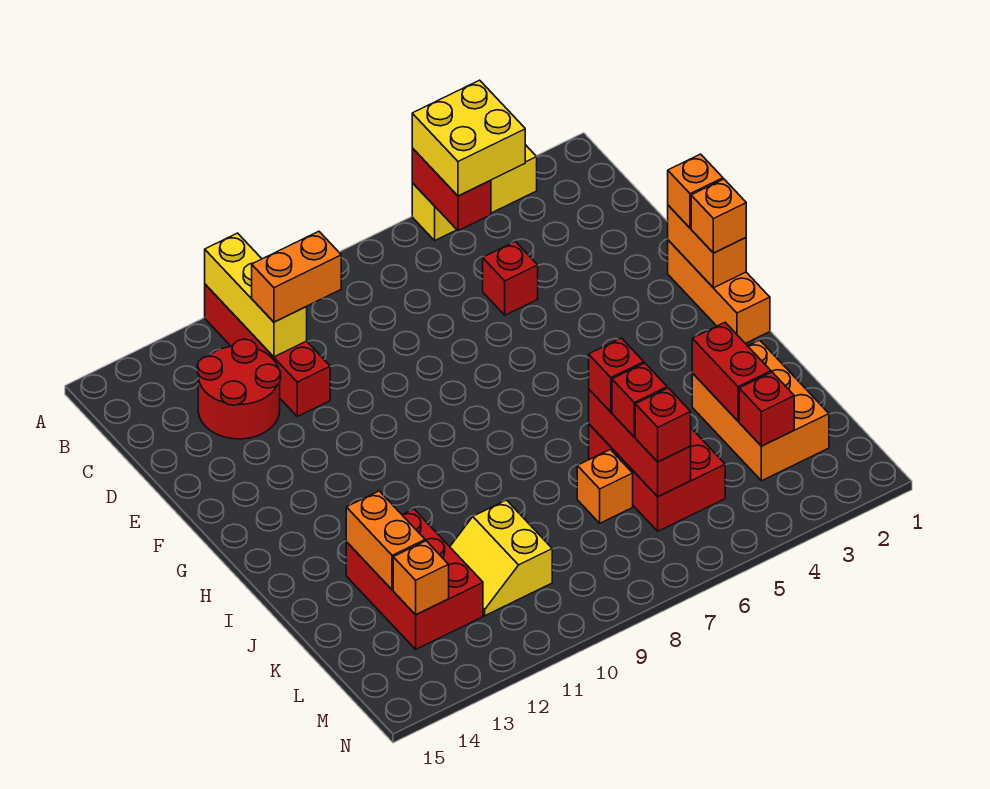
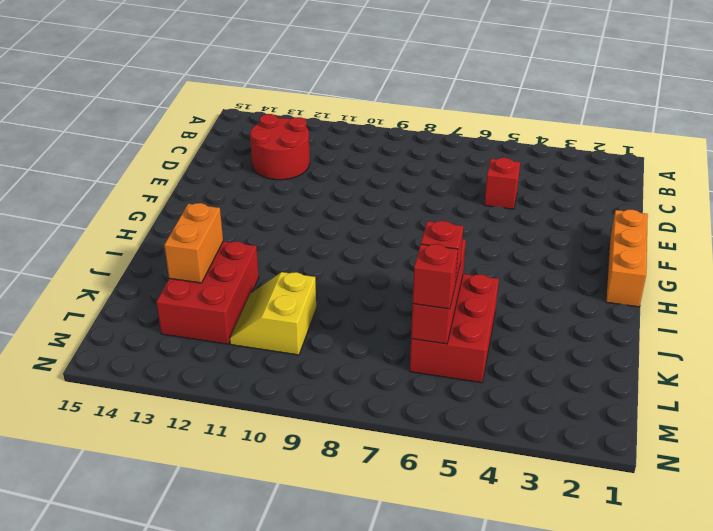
none -> yellow brick A3:A5 level 1
none -> red brick A11:D11 level 1
none -> orange brick J2:L3 level 1

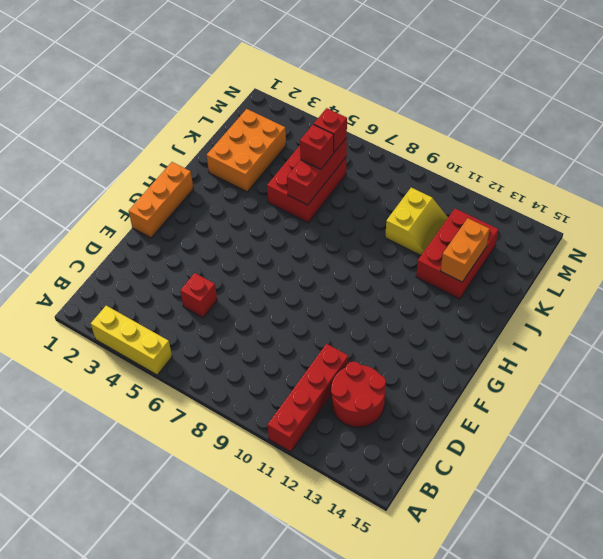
none -> orange brick K7 level 1
none -> red brick A5:B5 level 2
none -> yellow brick A11:C11 level 2

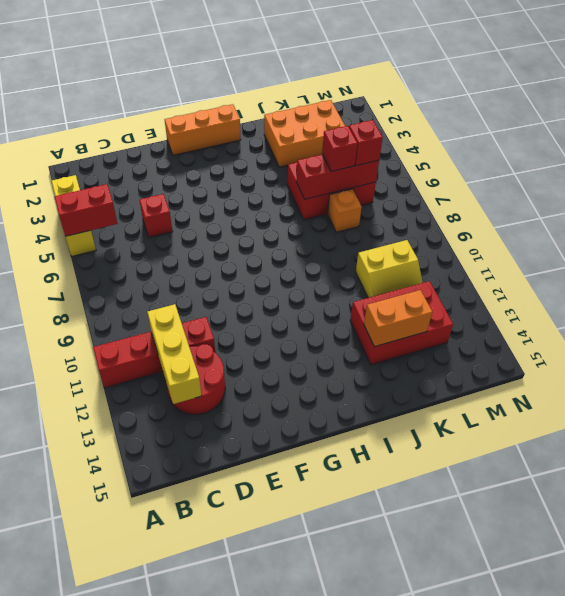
yellow brick C11:C13 level 2 -> yellow brick A11:C11 level 2
none -> orange brick F1:G1 level 2
none -> red brick J3:K3 level 2
none -> red brick L3 level 2

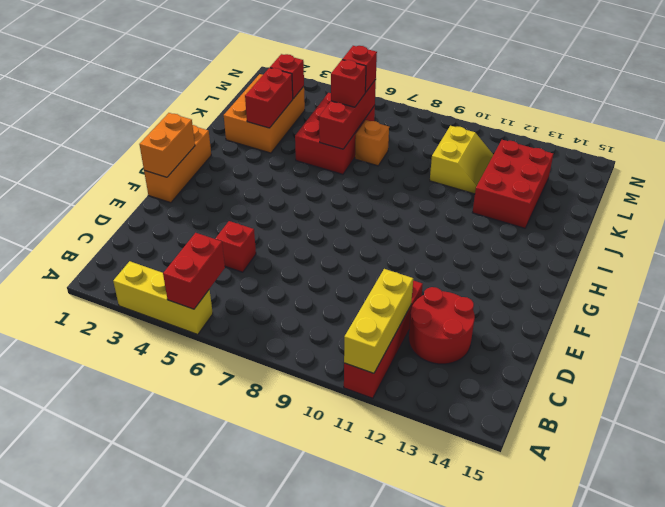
none -> orange brick J13:K13 level 2
none -> orange brick L13 level 2
none -> yellow brick A4:B5 level 3

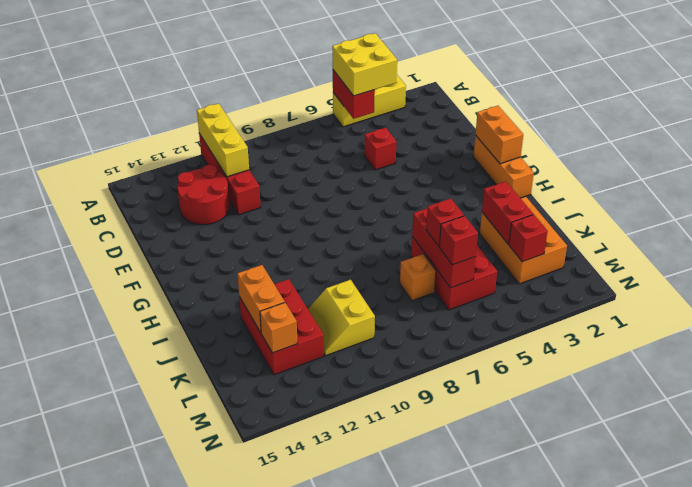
none -> orange brick C10:C11 level 3
none -> orange brick F1 level 3
none -> orange brick G1 level 3

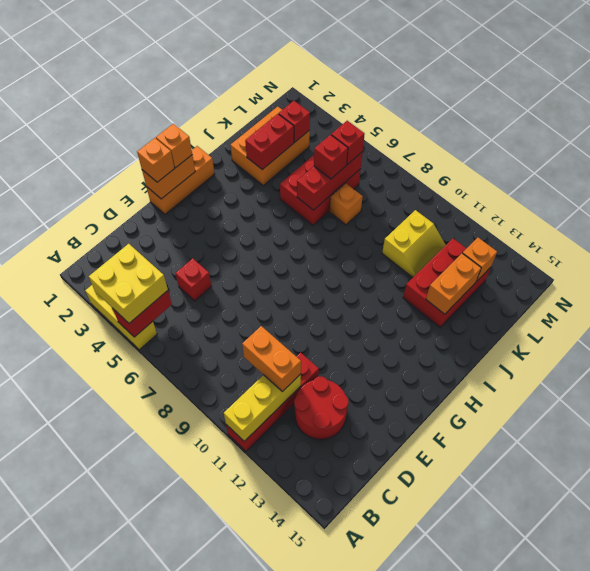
none -> red brick J6 level 3

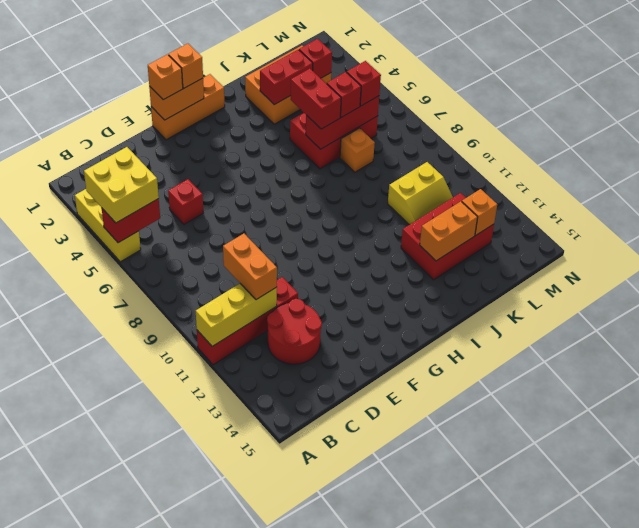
red brick J5:J6 level 3 -> red brick J6 level 3

